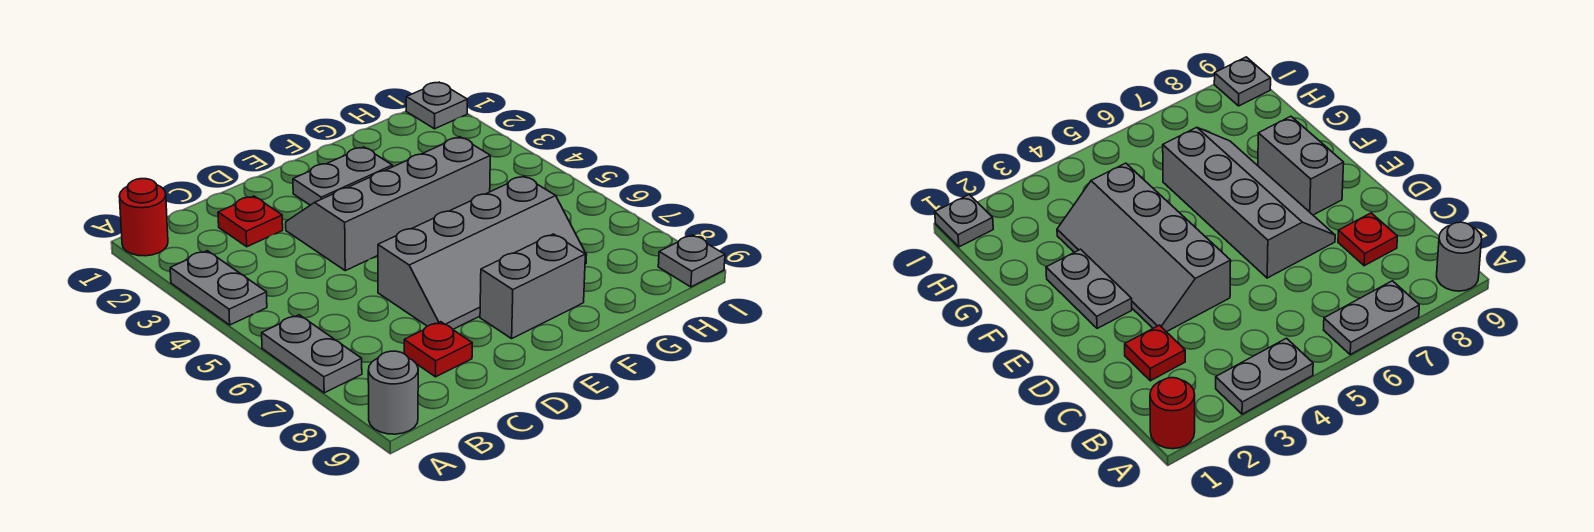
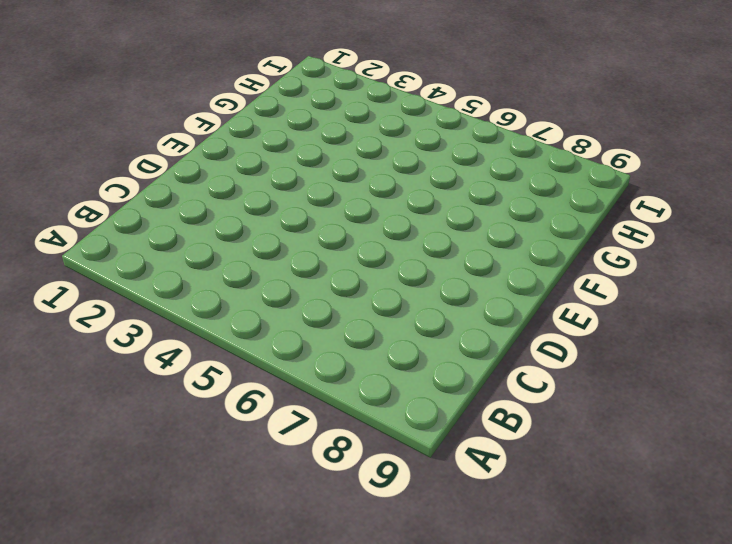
none -> red round brick A1 level 1
none -> grey plate A3:A4 level 1
none -> grey plate A6:A7 level 1

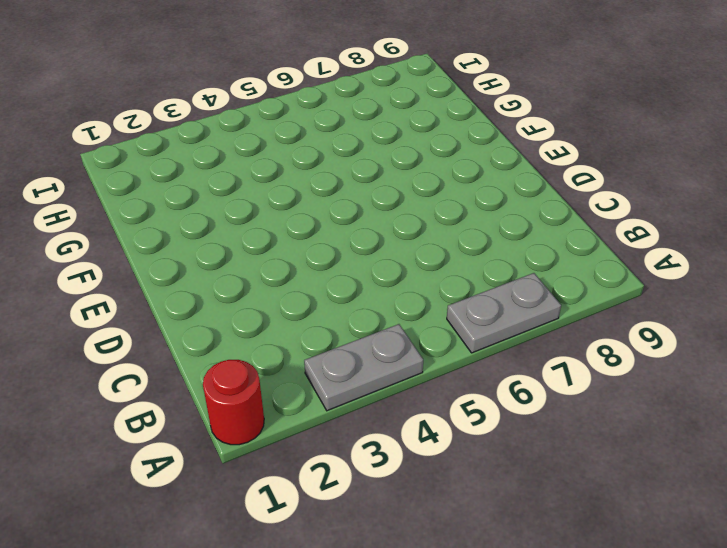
none -> grey round brick A9 level 1
none -> red plate C2 level 1
none -> red plate C8 level 1

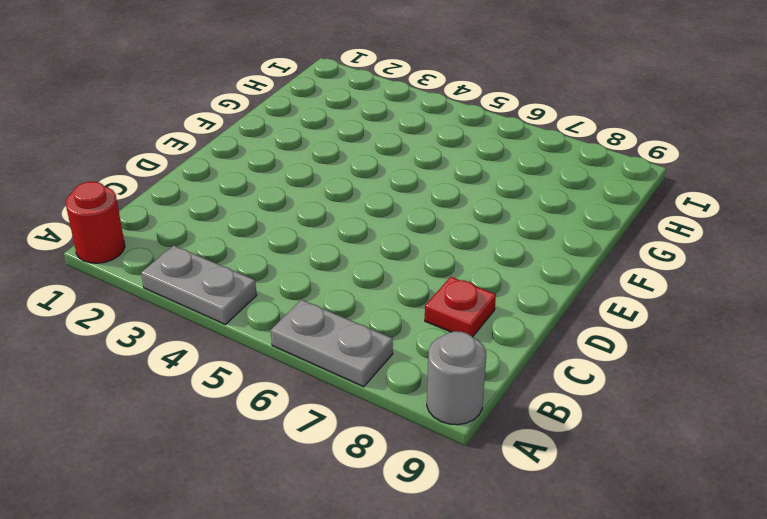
none -> red plate C2 level 1
none -> grey slope D3:G4 level 1 top 4
none -> grey slope D6:G7 level 1 top 6

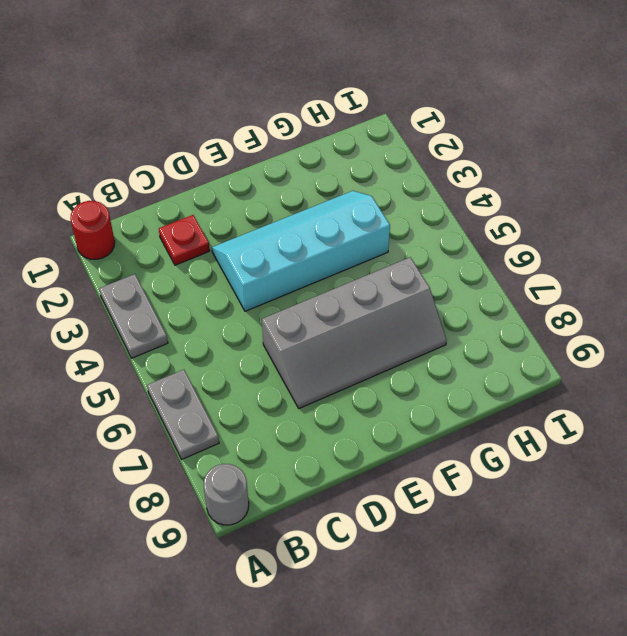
cyan slope D3:G4 level 1 top 4 -> grey slope D3:G4 level 1 top 4
none -> red plate C8 level 1
none -> grey plate E2:F2 level 1
none -> grey brick E8:F8 level 1

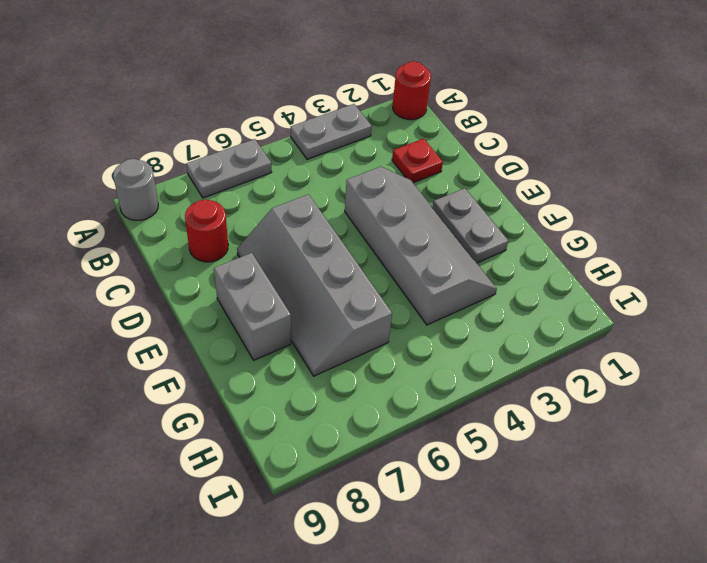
red round brick C8 level 1 -> red plate C8 level 1
none -> grey plate I1 level 1
none -> grey plate I9 level 1

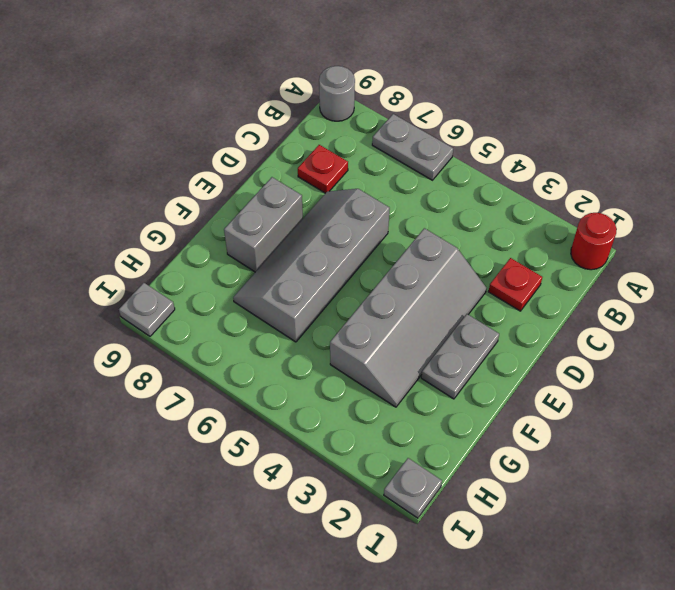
none -> grey plate A3:A4 level 1

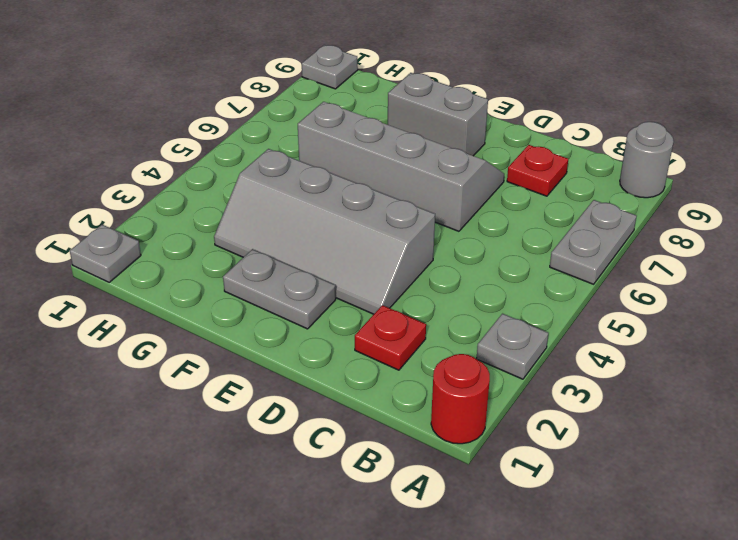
grey plate A3 level 1 -> grey plate A3:A4 level 1

